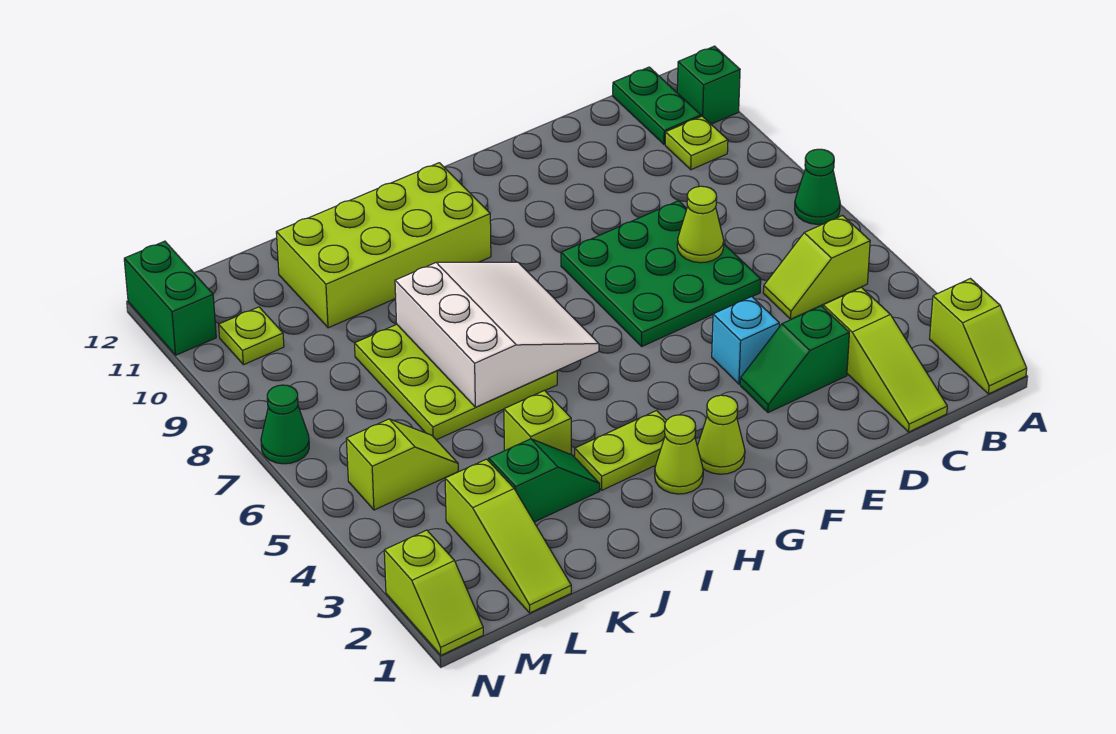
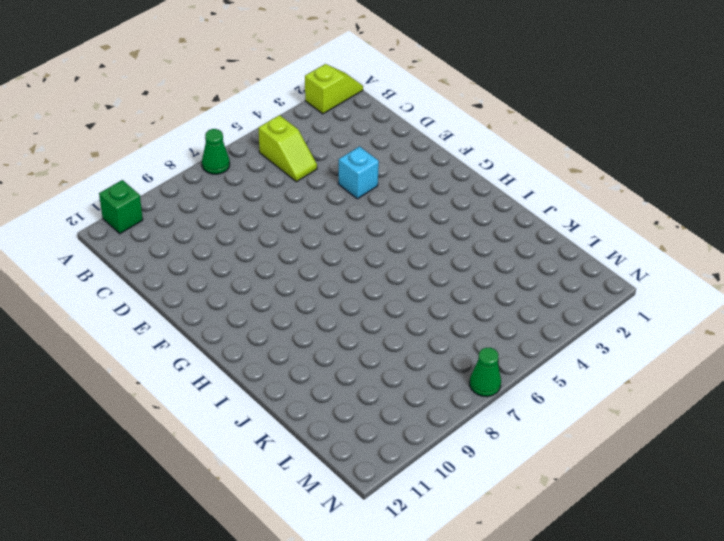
none -> lime plate B10 level 1
none -> green plate B11:B12 level 1
none -> lime slope C1:C3 level 1 top 3

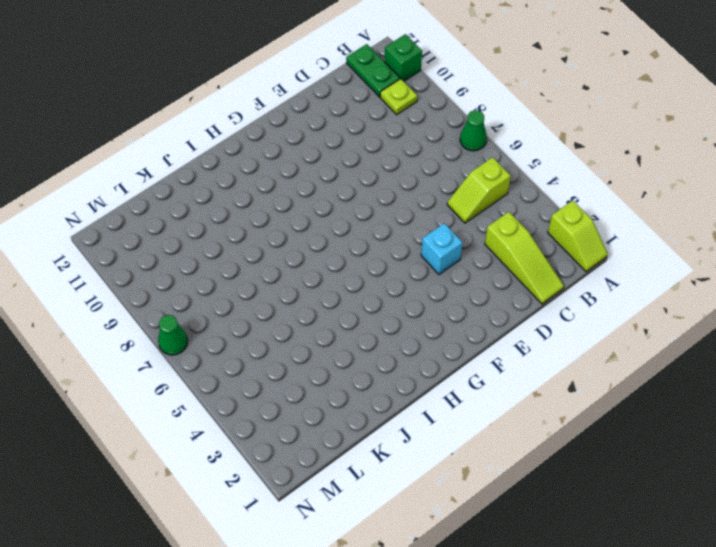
none -> green slope D3:E3 level 1 top D
none -> green plate D6:F8 level 1
none -> lime cone G2 level 1

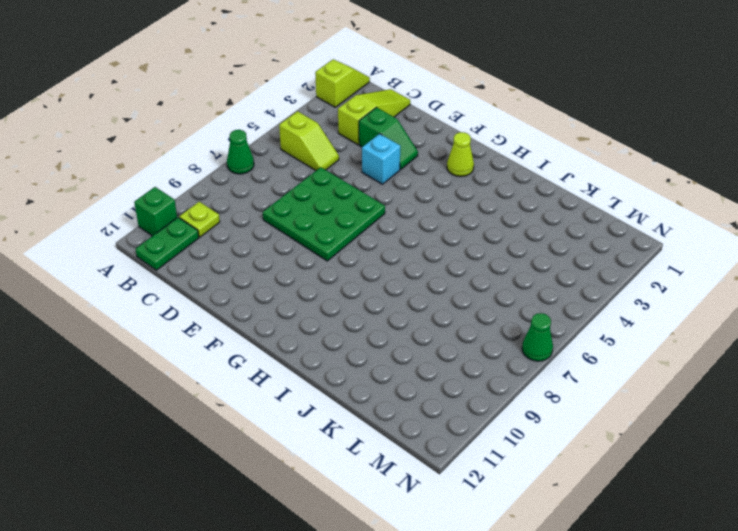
none -> lime cone H2 level 1
none -> lime plate H3:I3 level 1
none -> lime brick H10:K11 level 1

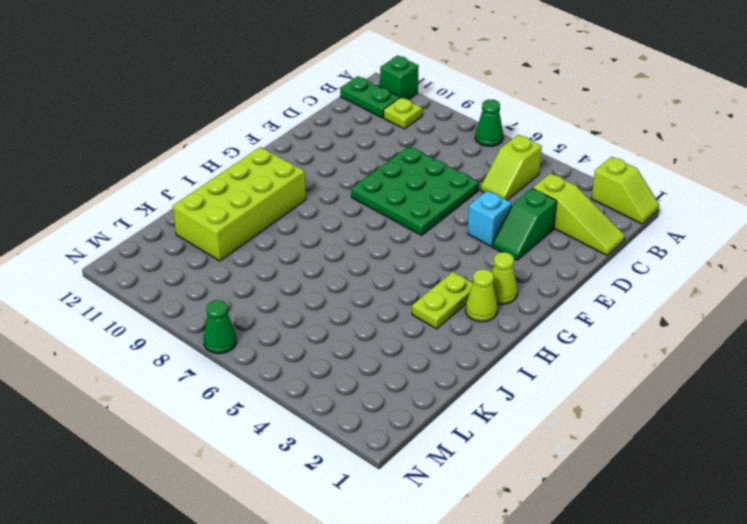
none -> lime plate I6:K8 level 1
none -> green slope J3:K3 level 1 top K
none -> lime brick J4 level 1

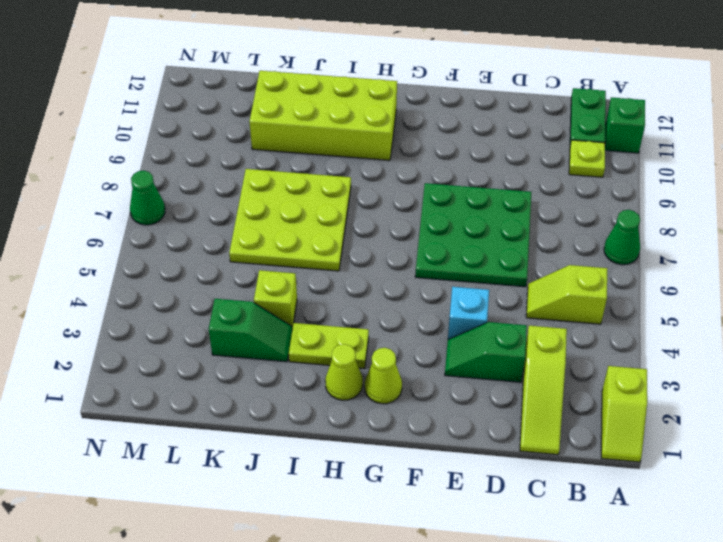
none -> lime slope L1:L3 level 1 top 3
none -> lime slope L5:M5 level 1 top M
none -> lime plate M10 level 1

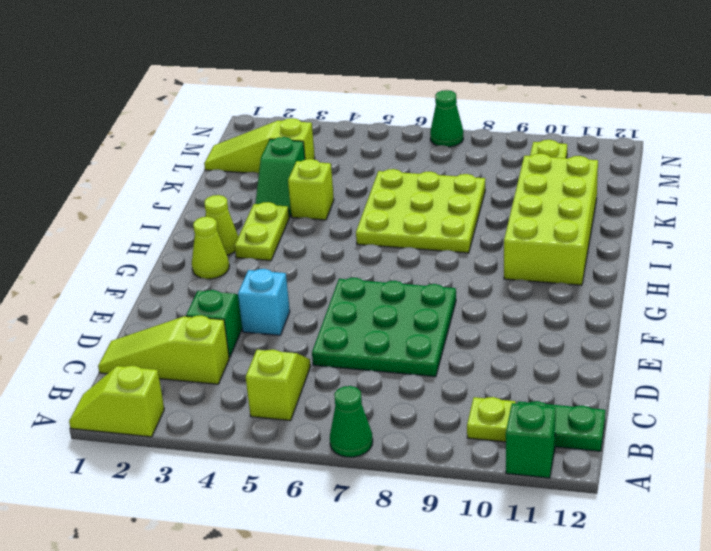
none -> lime slope L5:M5 level 1 top M
none -> lime slope N1:N2 level 1 top 2
none -> green brick N11:N12 level 1

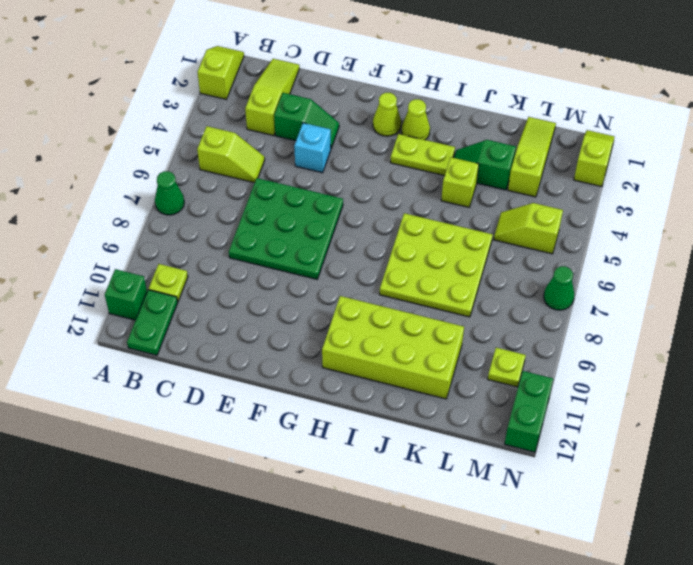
none -> lime cone D7 level 2
none -> white slope H6:J8 level 2 top J

